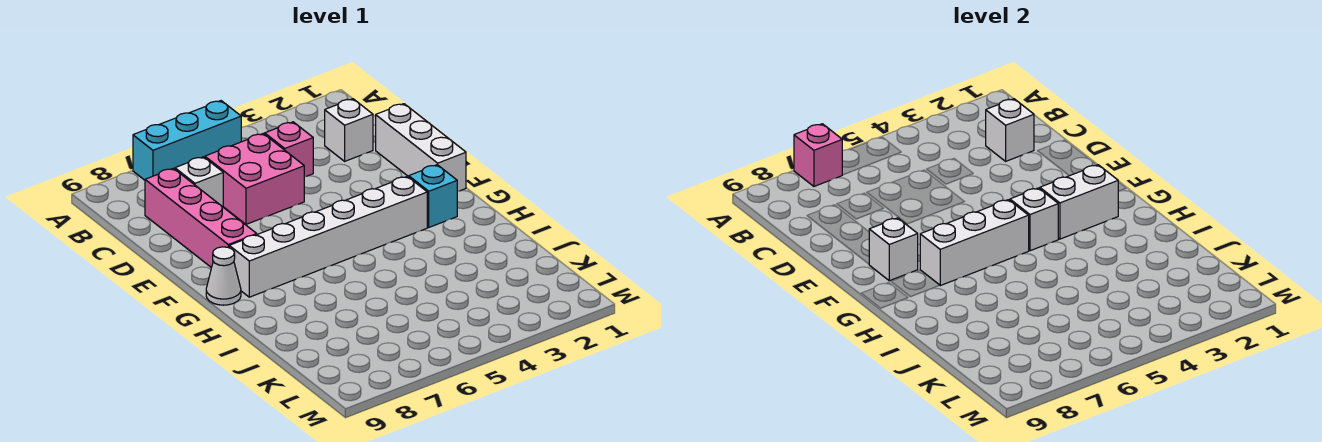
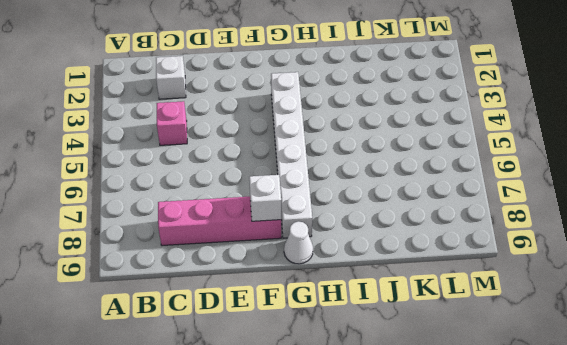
none -> cyan brick A5:A7 level 1
none -> pink brick C5:D6 level 1
none -> white brick C7 level 1

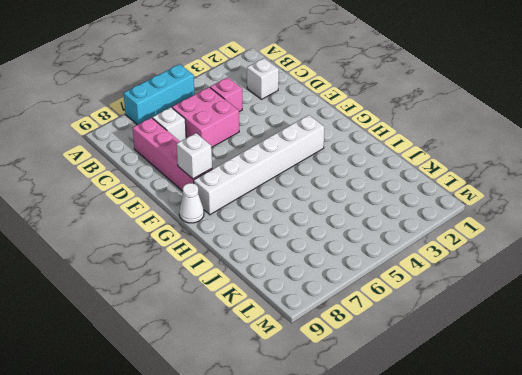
none -> white brick D1:F1 level 1
none -> cyan brick G2 level 1
none -> pink brick A7 level 2

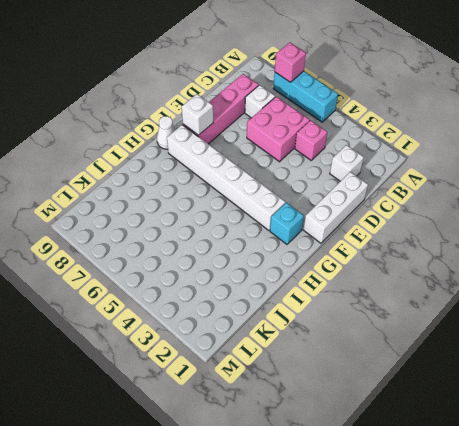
none -> white brick C2 level 2
none -> white brick G2:G3 level 2
none -> white brick G4 level 2

